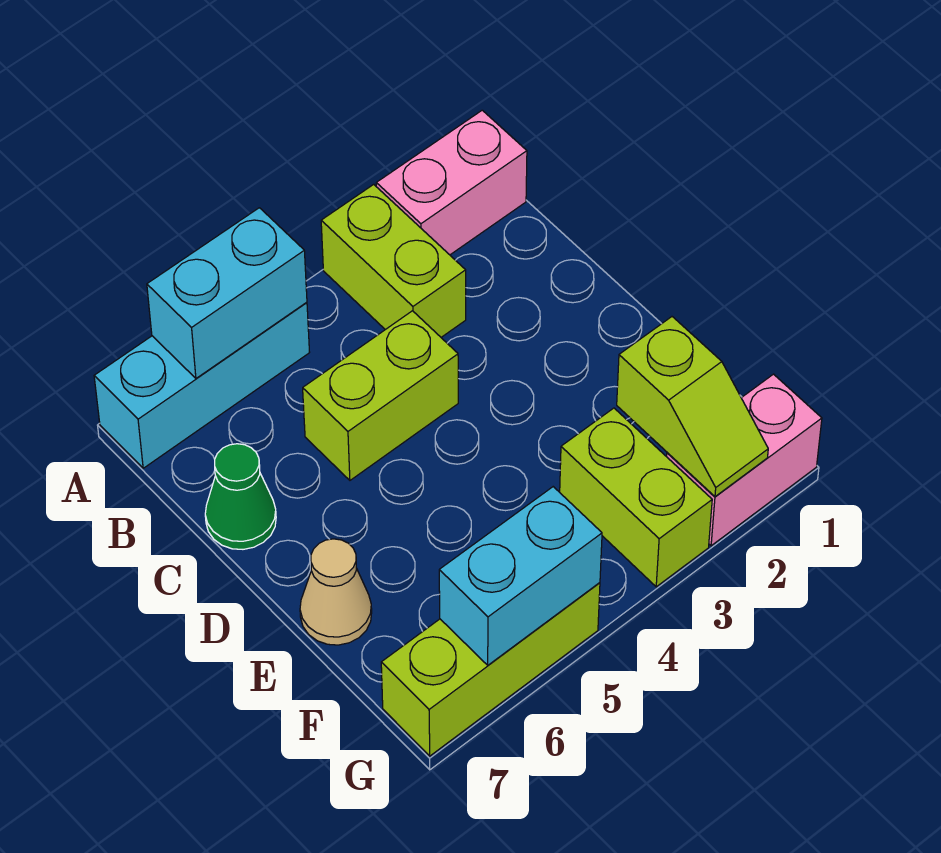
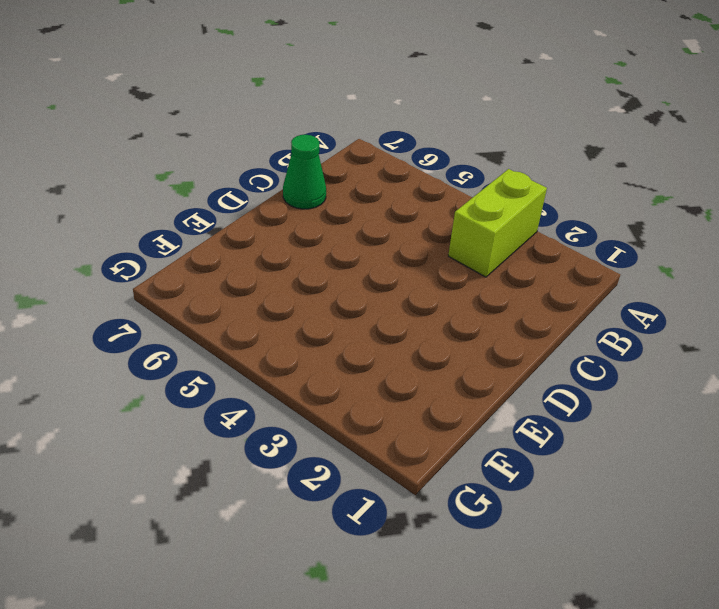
none -> pink brick A1:A2 level 1
none -> cyan brick A5:A7 level 1
none -> lime brick C4:C5 level 1

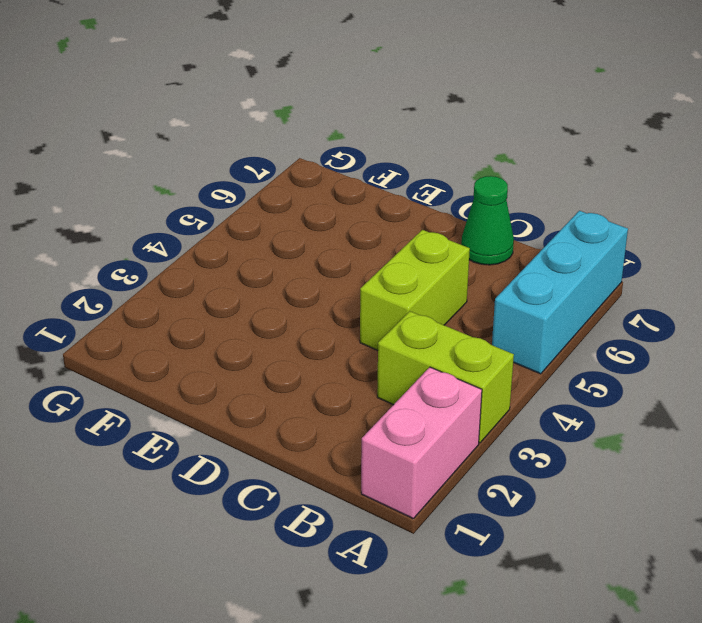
none -> tan cone E7 level 1
none -> lime brick F3:G3 level 1
none -> pink brick G1:G2 level 1

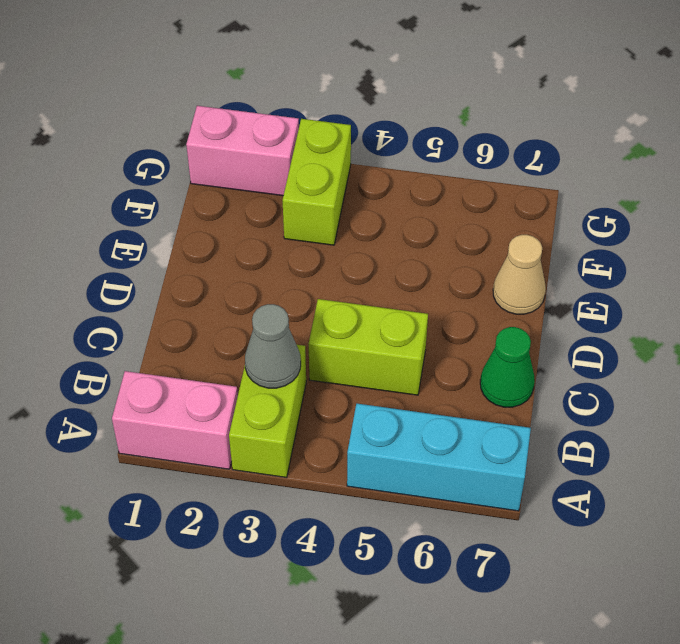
grey cone B3 level 2 -> none
none -> lime brick G5:G7 level 1
none -> cyan brick A5:A6 level 2
none -> lime slope F2:G2 level 2 top F

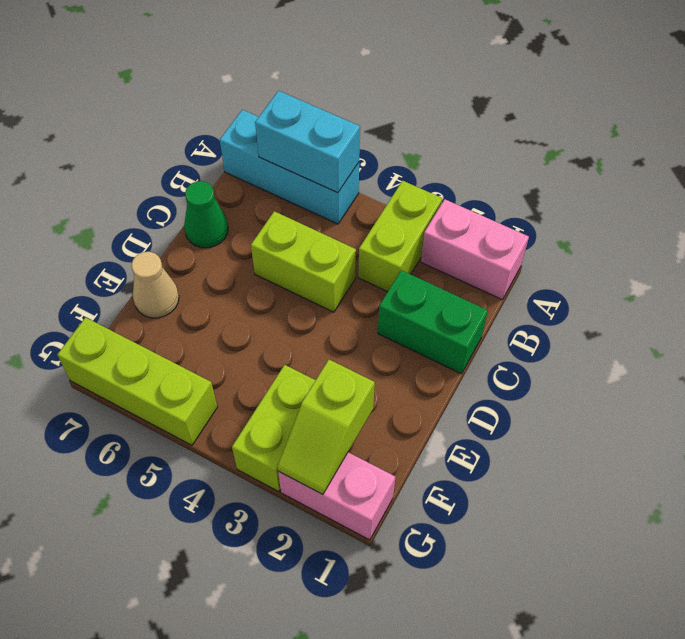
green brick C1:C2 level 1 -> none
none -> cyan brick G5:G6 level 2

